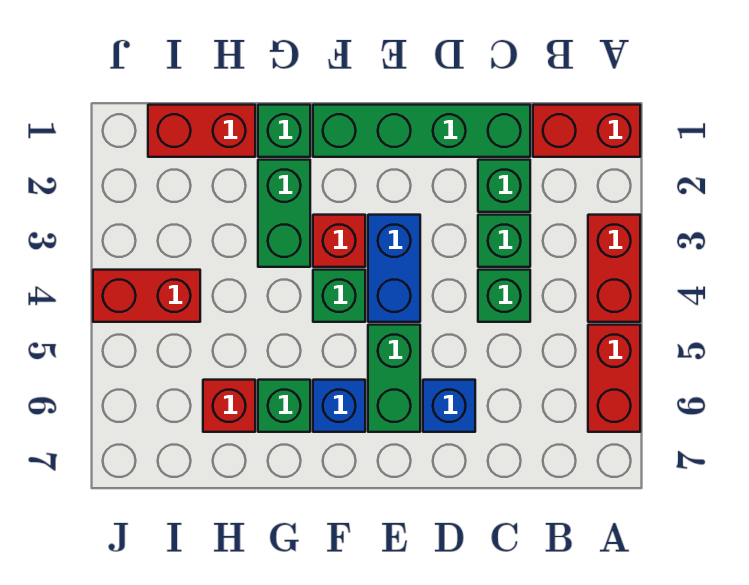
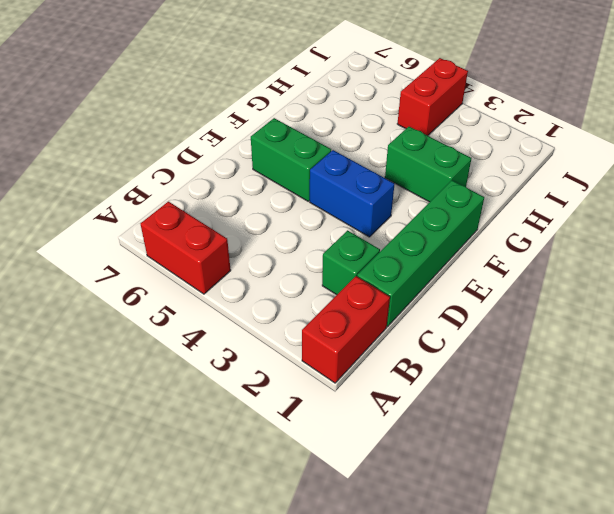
none -> red brick A3:A4 level 1
none -> green brick C3 level 1
none -> green brick C4 level 1

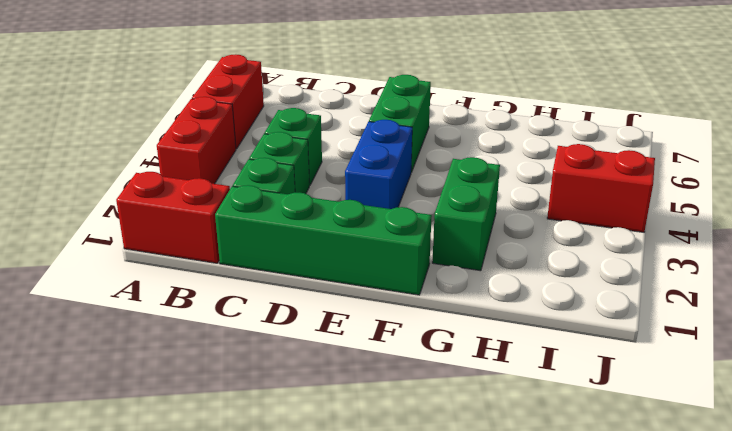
none -> blue brick D6 level 1
none -> red brick F3 level 1
none -> green brick F4 level 1

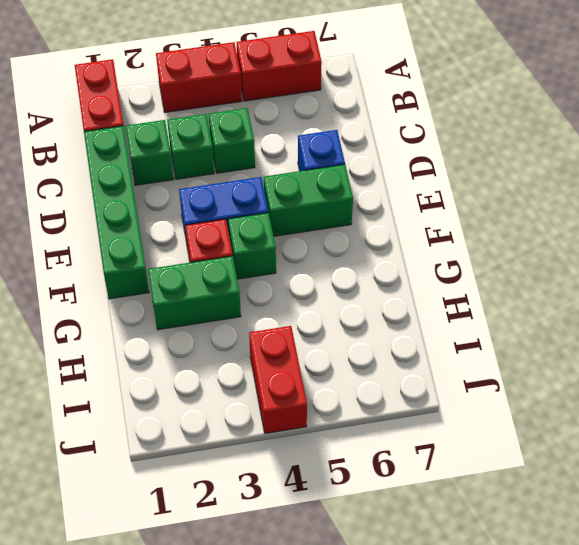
none -> blue brick F6 level 1
none -> green brick G1 level 1
none -> green brick G6 level 1

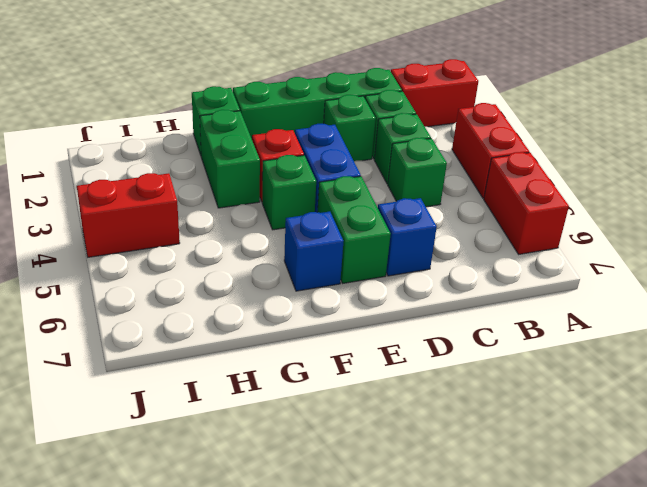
green brick D2 level 1 -> green brick G6 level 1
none -> red brick H1:I1 level 1
none -> red brick H6 level 1

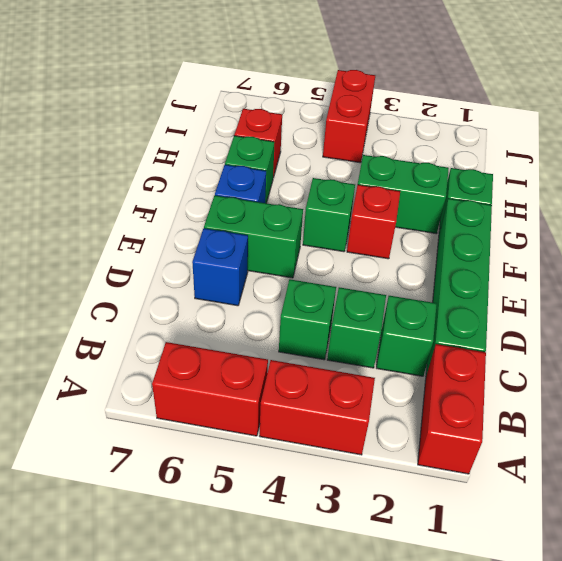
none -> blue brick E3:E4 level 1
none -> red brick H1:I1 level 1

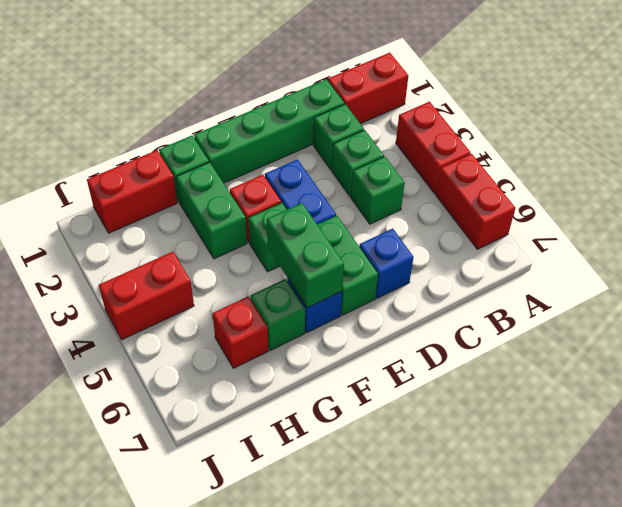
green brick F5:F6 level 2 -> none

